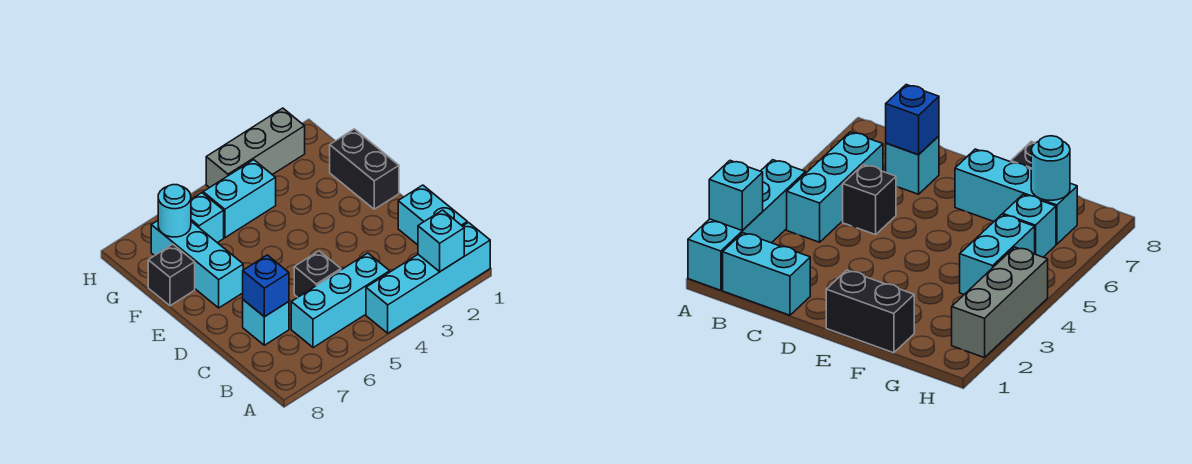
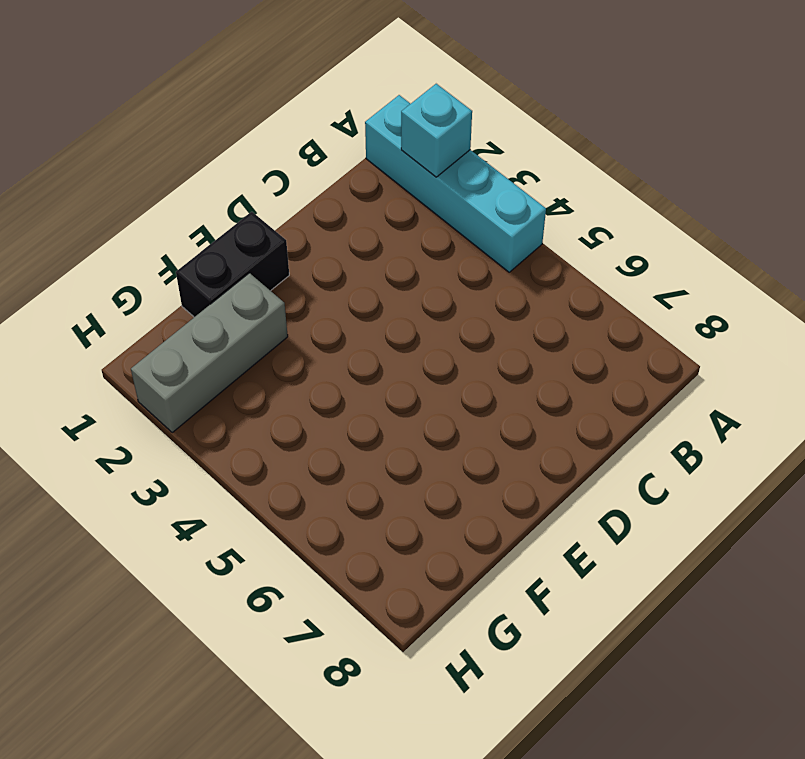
grey brick F2:H2 level 1 -> grey brick H2:H4 level 1
none -> cyan brick B1:C1 level 1
none -> cyan brick B4:B6 level 1
none -> black brick C5 level 1

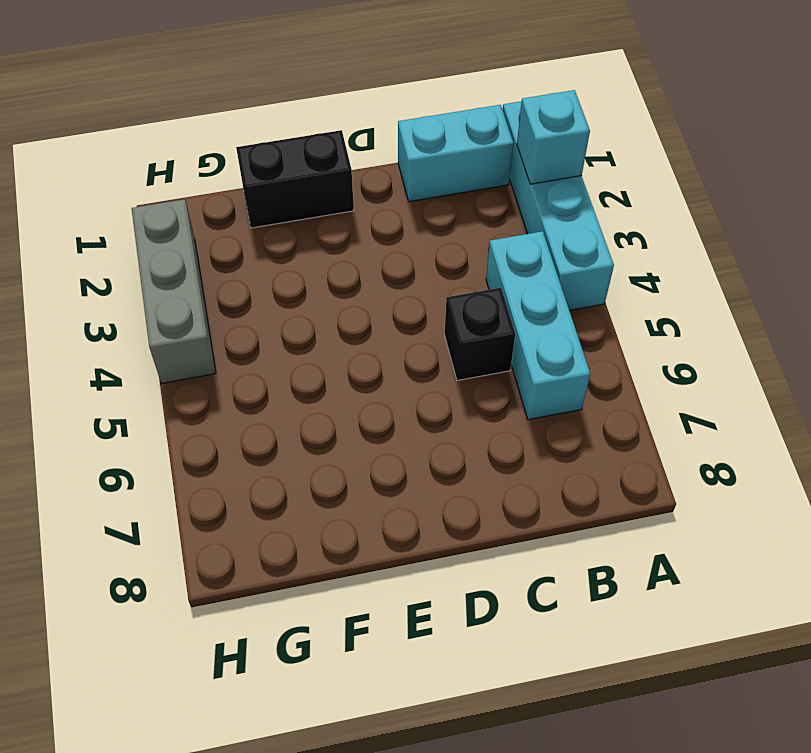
none -> cyan brick C7 level 1
none -> cyan brick E7:G7 level 1
none -> black brick F8 level 1

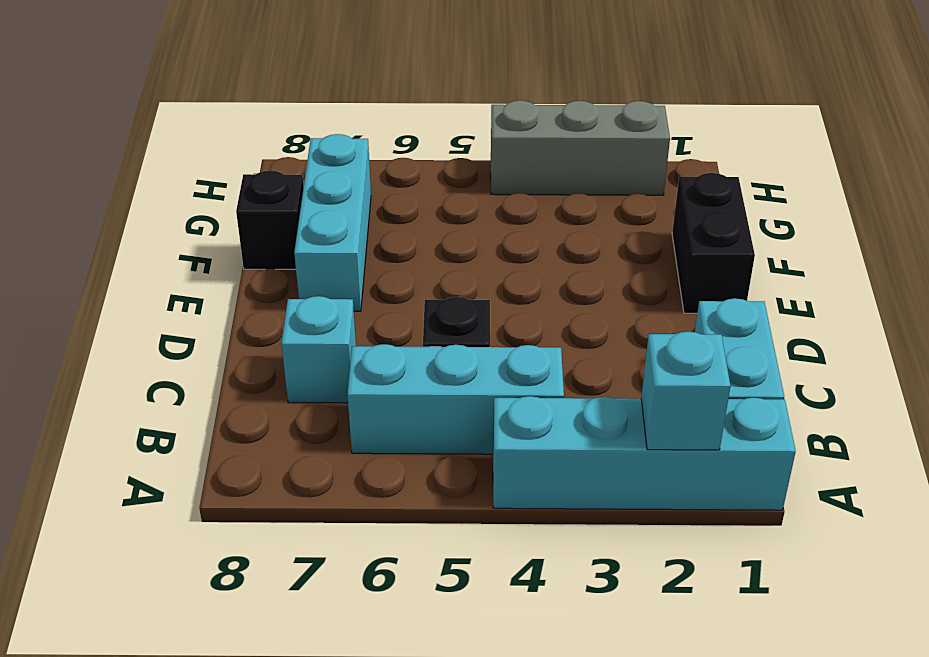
none -> cyan brick G4:G5 level 1
none -> cyan brick G6 level 1
none -> blue brick C7 level 2

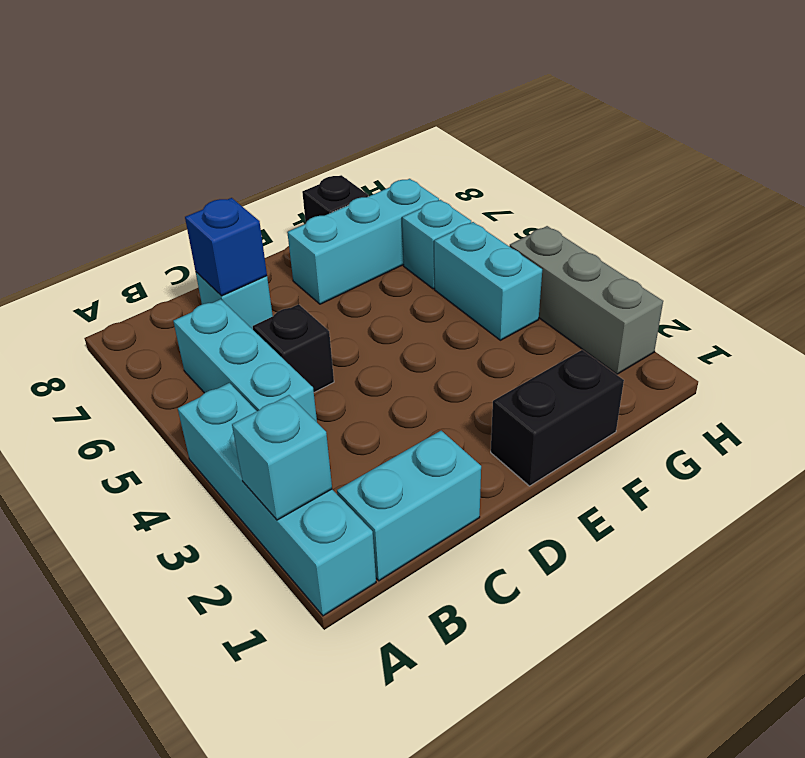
none -> cyan round brick G7 level 2

